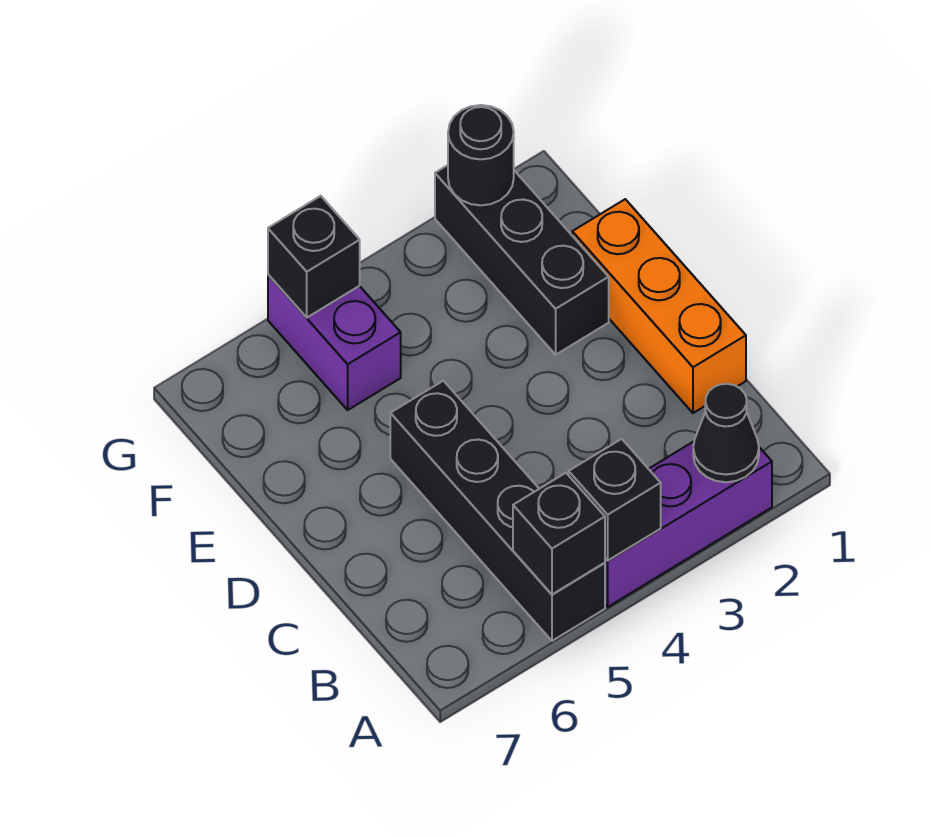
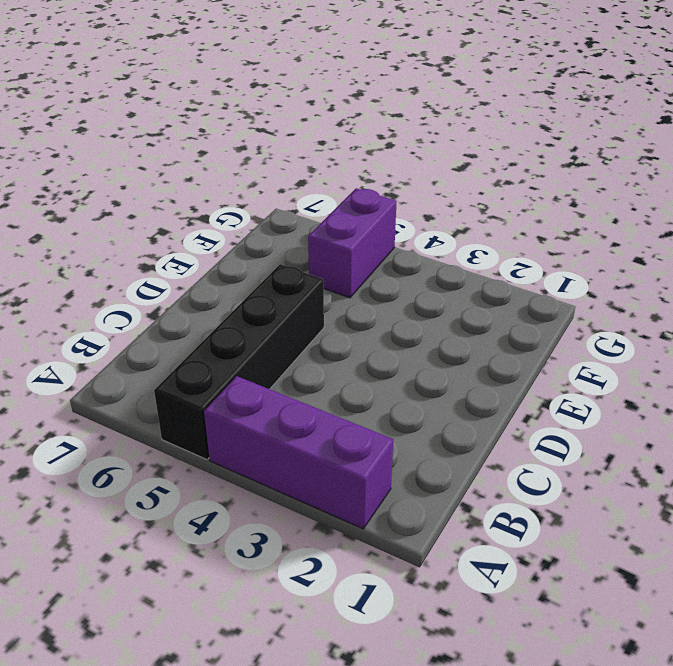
none -> orange brick C1:E1 level 1
none -> black brick E2:G2 level 1

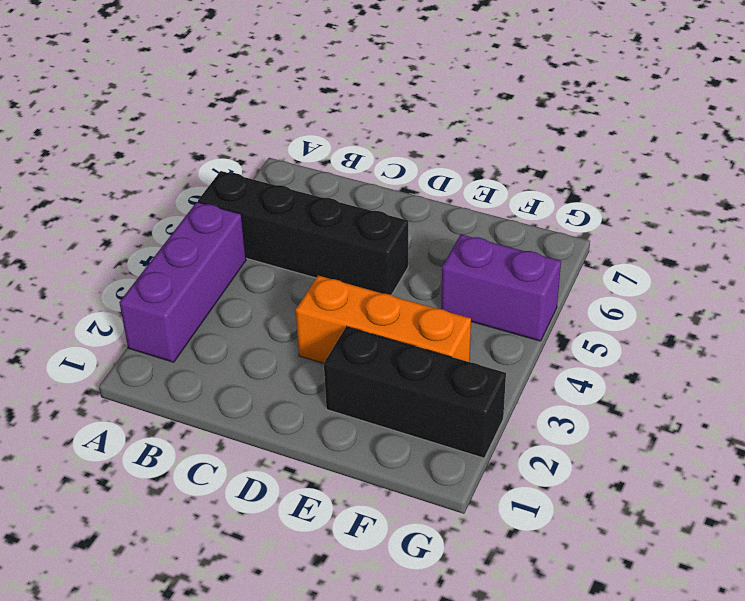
orange brick D3:F3 level 1 -> orange brick C1:E1 level 1
none -> black cone A2 level 2
none -> black brick A4 level 2

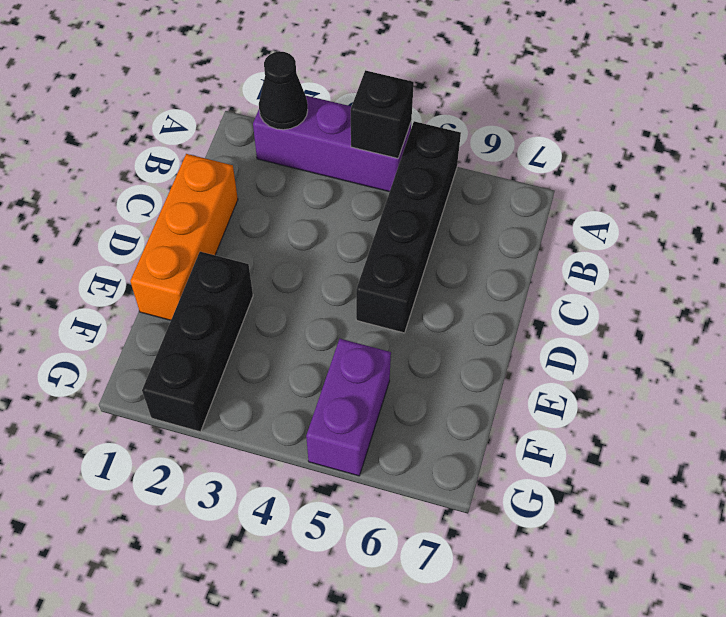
none -> black brick A5 level 2
none -> black round brick G2 level 2

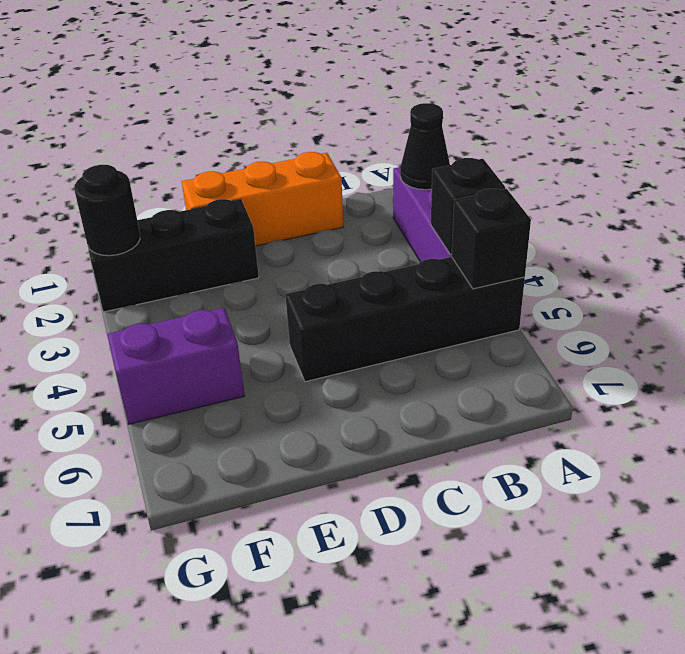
none -> black brick G5 level 2

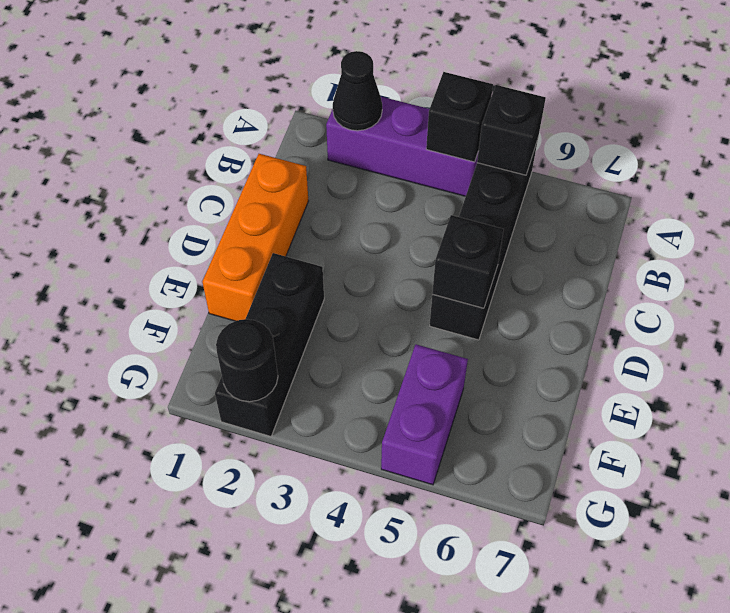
black brick D5 level 2 -> black brick G5 level 2

